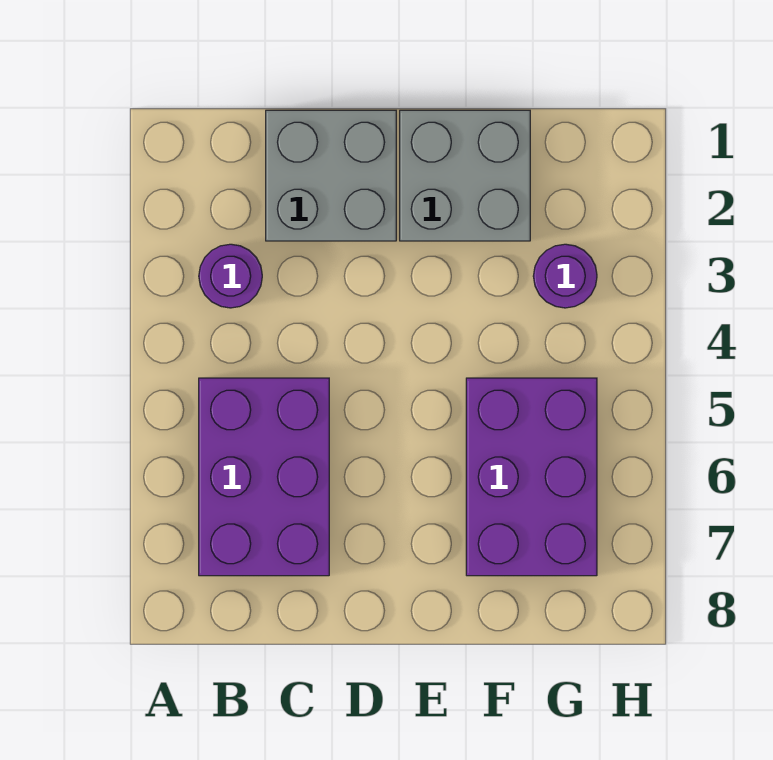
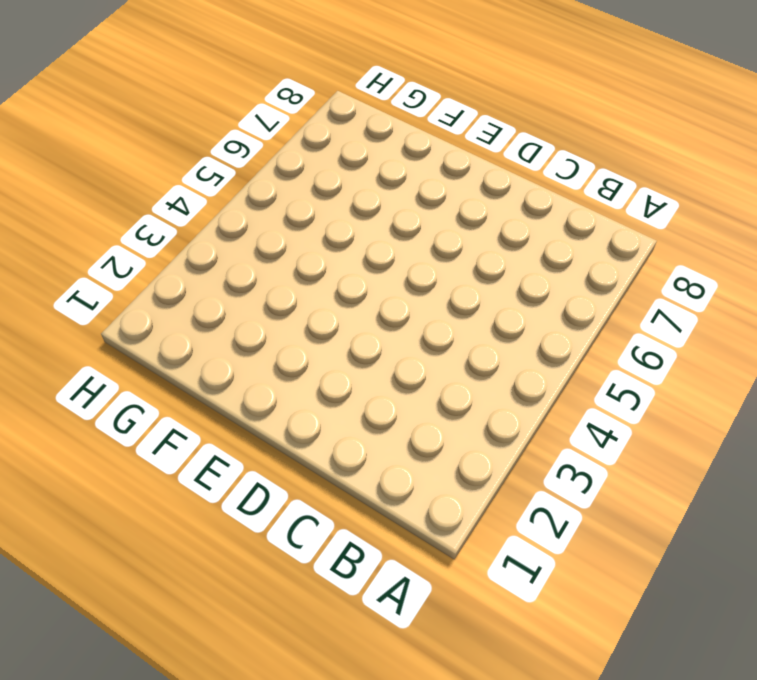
none -> purple round brick B3 level 1
none -> purple brick B5:C7 level 1

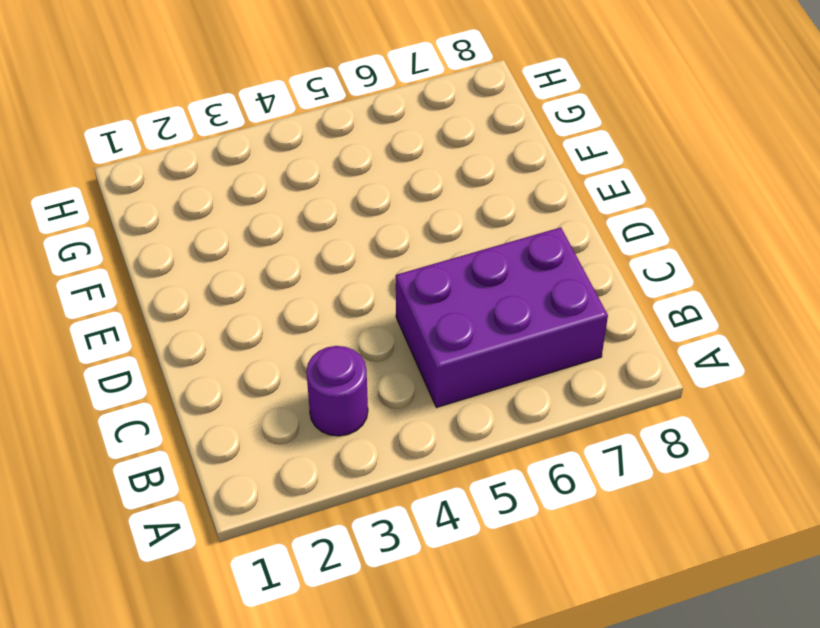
none -> grey brick C1:D2 level 1
none -> grey brick E1:F2 level 1

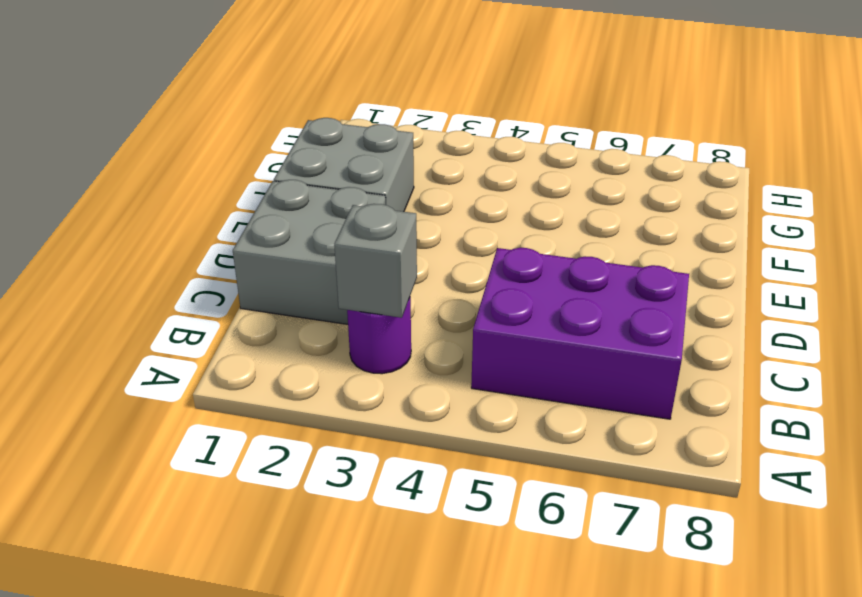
grey brick B3 level 2 -> none
none -> purple brick F5:G7 level 1
none -> purple round brick G3 level 1

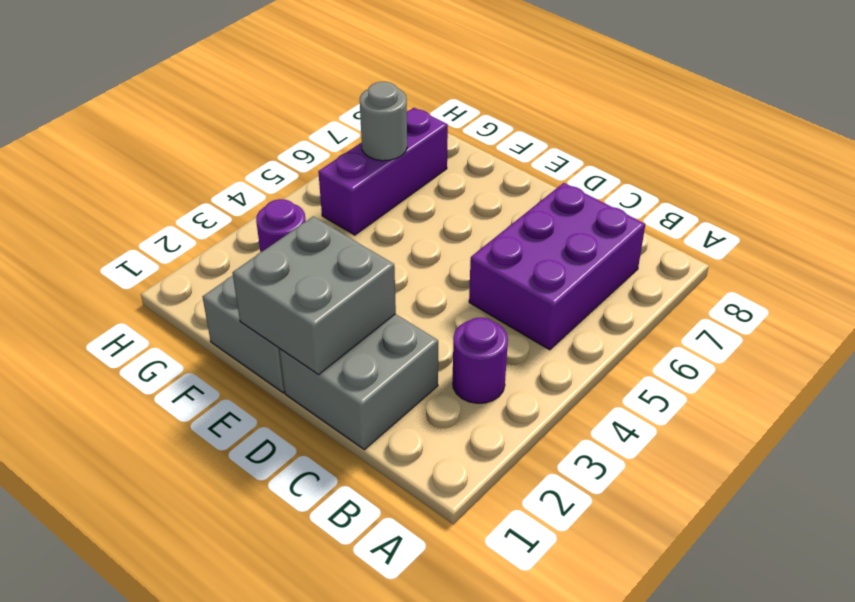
grey brick D1:E2 level 2 -> none
purple brick G5:G7 level 1 -> purple brick F5:G7 level 1
grey round brick G6 level 2 -> none

